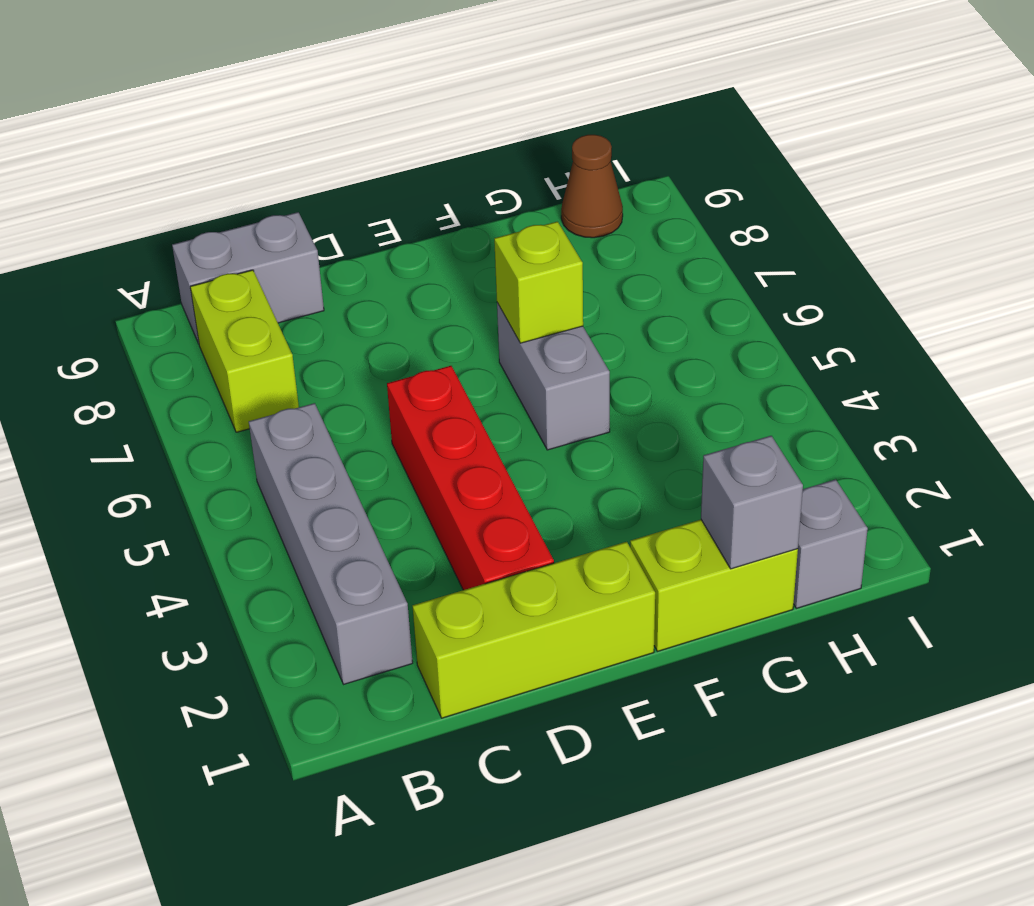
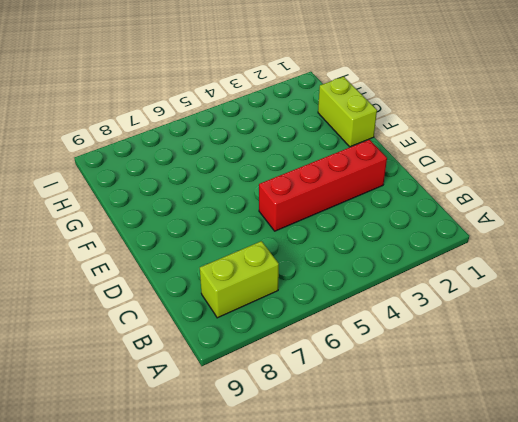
none -> grey brick B2:B5 level 1
none -> grey brick B9:C9 level 1

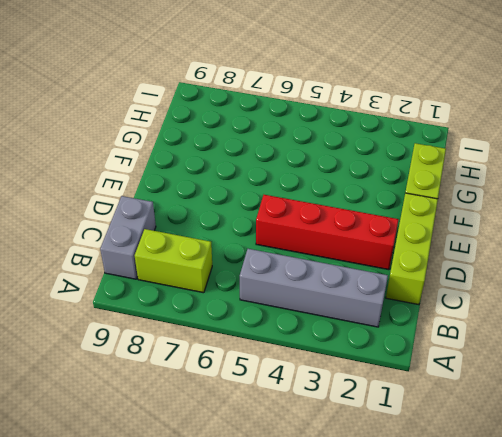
none -> grey brick F5:F6 level 1
none -> grey brick H1 level 1

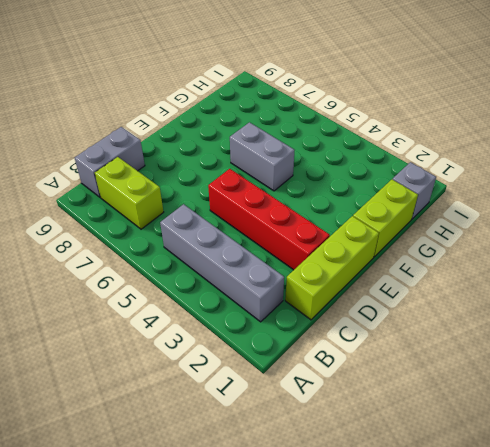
none -> brown cone H9 level 1
none -> lime brick F6 level 2

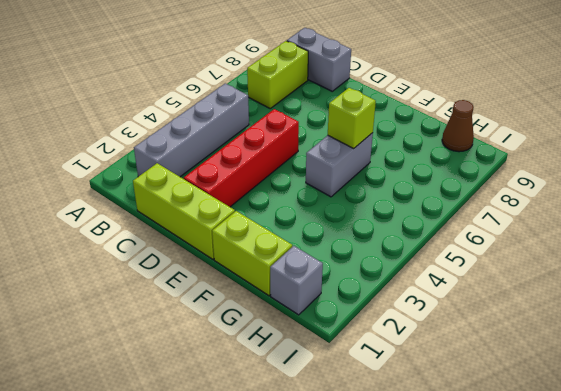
none -> grey brick G1 level 2

